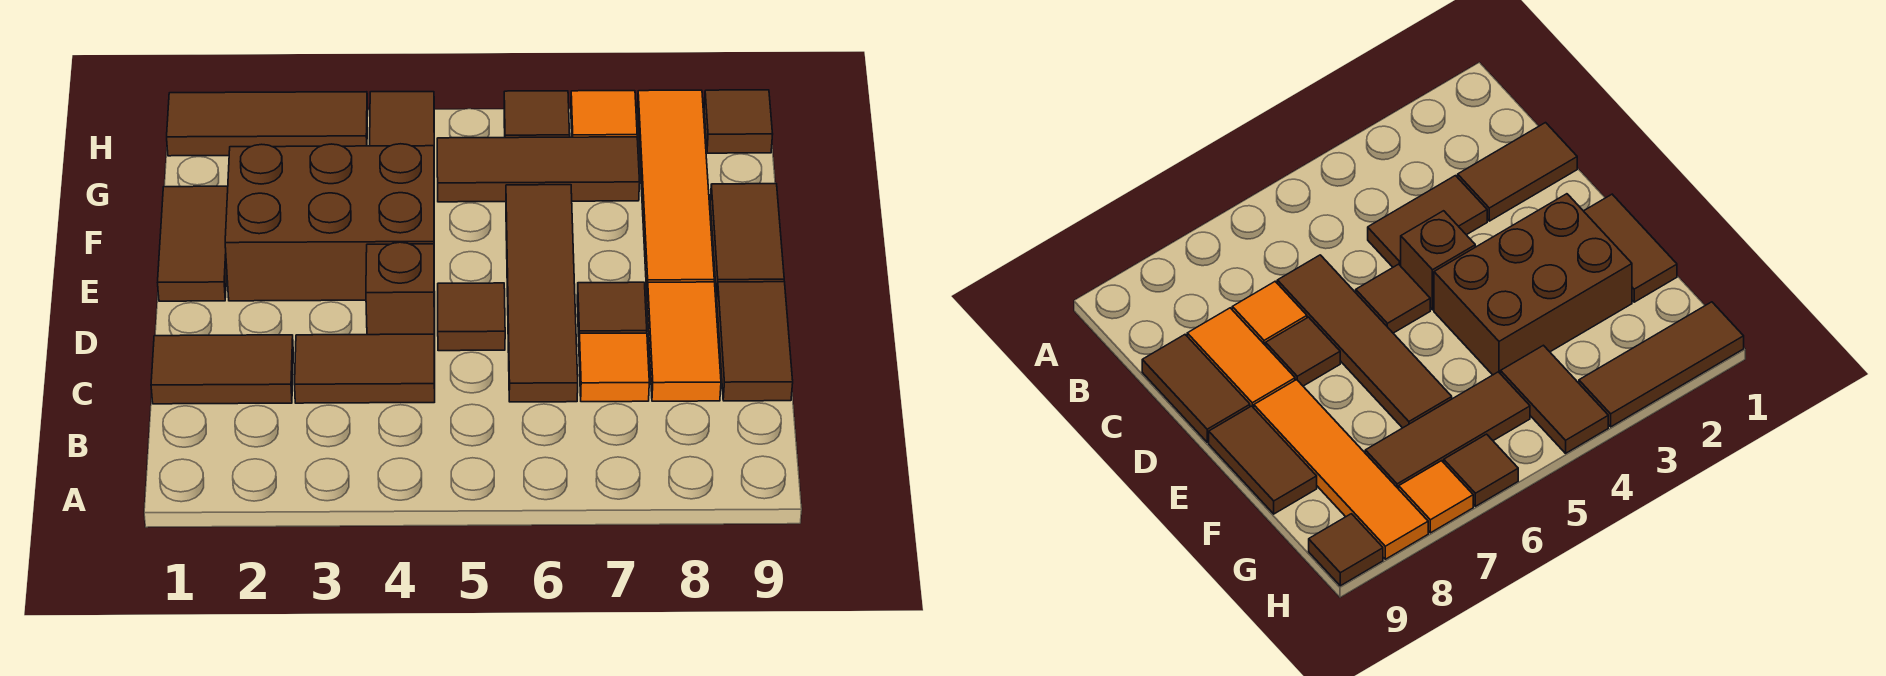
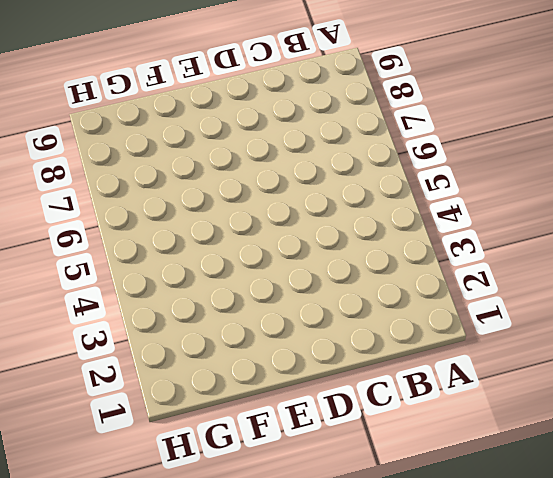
none -> brown tile C1:C2 level 1
none -> brown tile C3:C4 level 1
none -> brown tile C6:F6 level 1

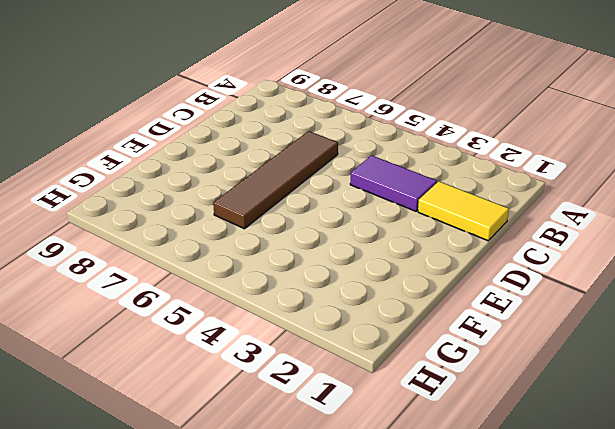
yellow tile C1:C2 level 1 -> brown tile C1:C2 level 1
purple tile C3:C4 level 1 -> brown tile C3:C4 level 1
none -> orange tile C7 level 1
none -> orange tile C8:D8 level 1
none -> brown tile C9:D9 level 1

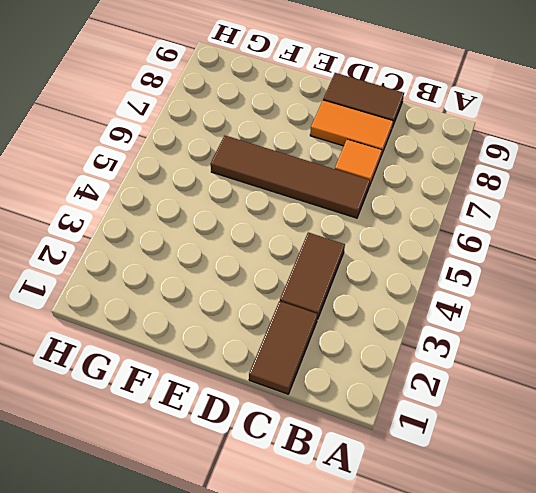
none -> brown brick D4 level 1
none -> brown tile D5 level 1
none -> brown tile D7 level 1

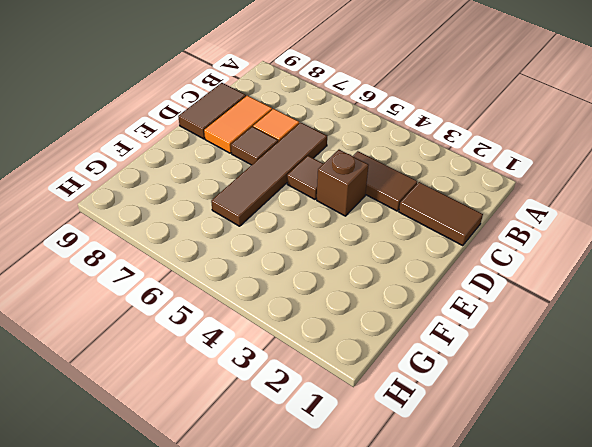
none -> brown tile E1:F1 level 1
none -> brown brick E2:F4 level 1
none -> orange tile E8:H8 level 1

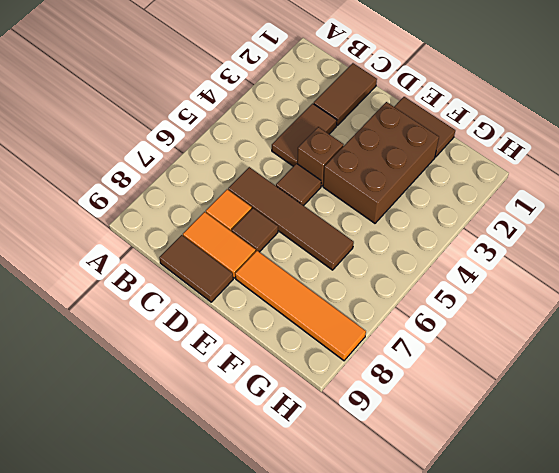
none -> brown tile E9:F9 level 1
none -> brown tile G4:H4 level 1
none -> brown tile G5:G7 level 1

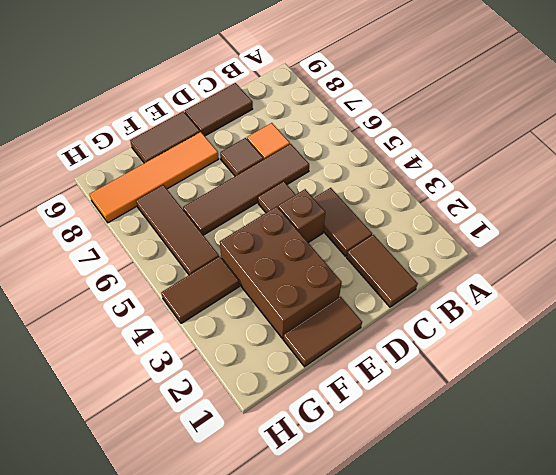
none -> orange tile C8:D8 level 1
none -> brown tile H1:H3 level 1
none -> brown tile H6 level 1

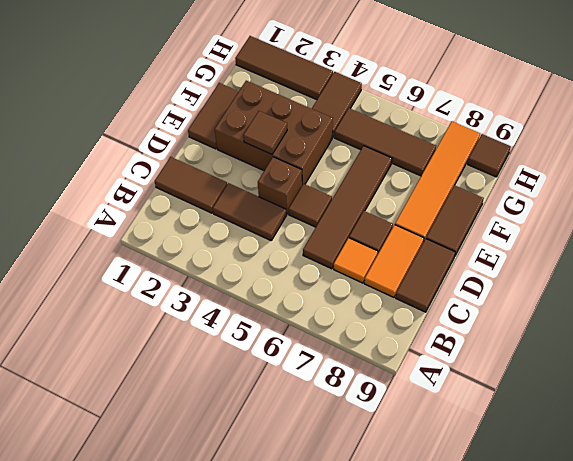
brown tile E3 level 2 -> brown tile H6 level 1
none -> orange tile H7 level 1

